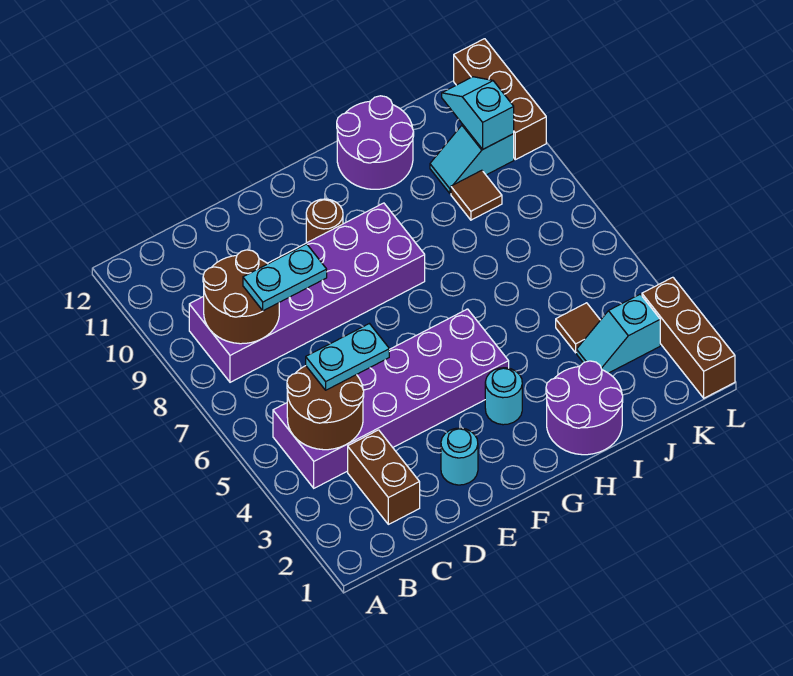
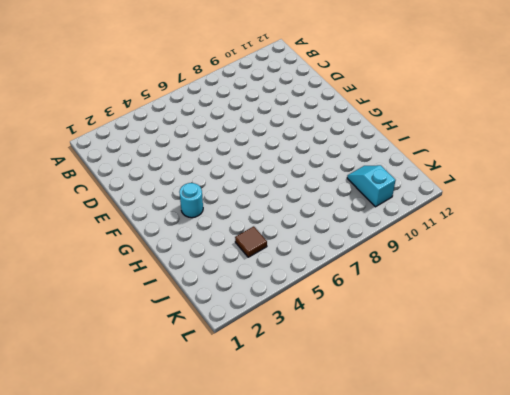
none -> purple brick B4:G5 level 1
none -> purple brick B8:G9 level 1
none -> brown brick C2:C3 level 1

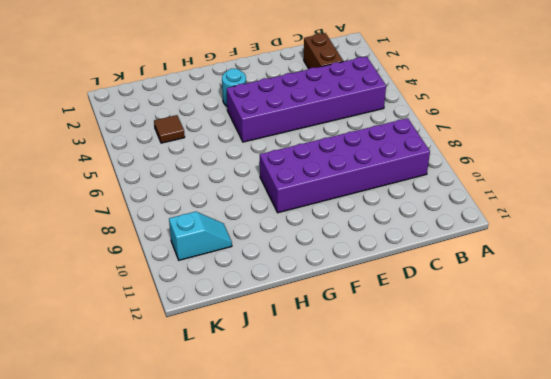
none -> cyan round brick E2 level 1
none -> brown round brick F10 level 1
none -> purple round brick H1:I2 level 1

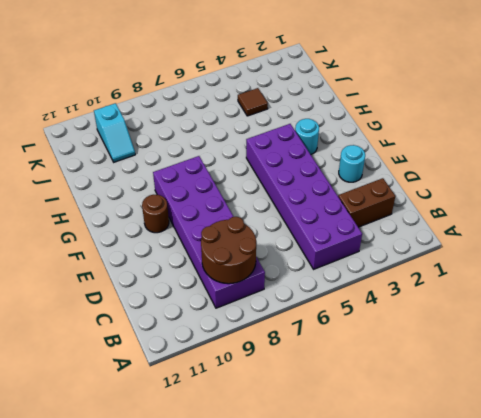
none -> purple round brick H1:I2 level 1
none -> purple round brick H11:I12 level 1
none -> cyan slope J3:K3 level 1 top K

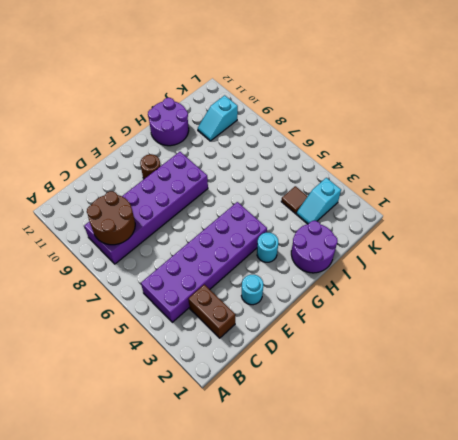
none -> brown tile J9 level 1
none -> brown brick L1:L3 level 1
none -> brown brick L10:L12 level 1

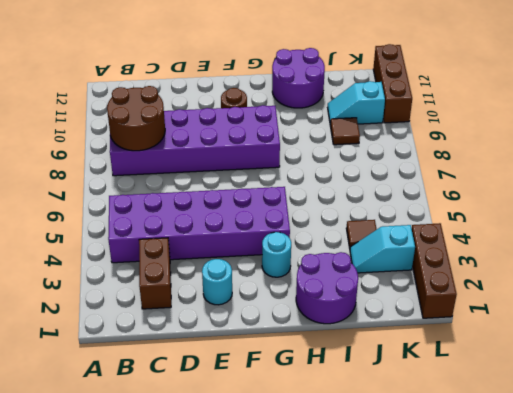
none -> brown round brick B4:C5 level 2
none -> cyan slope K10:K11 level 2 top 10
none -> cyan plate C5:D5 level 3

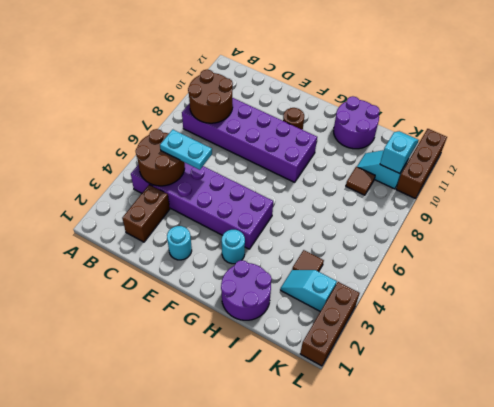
none -> cyan plate C8:D8 level 3

